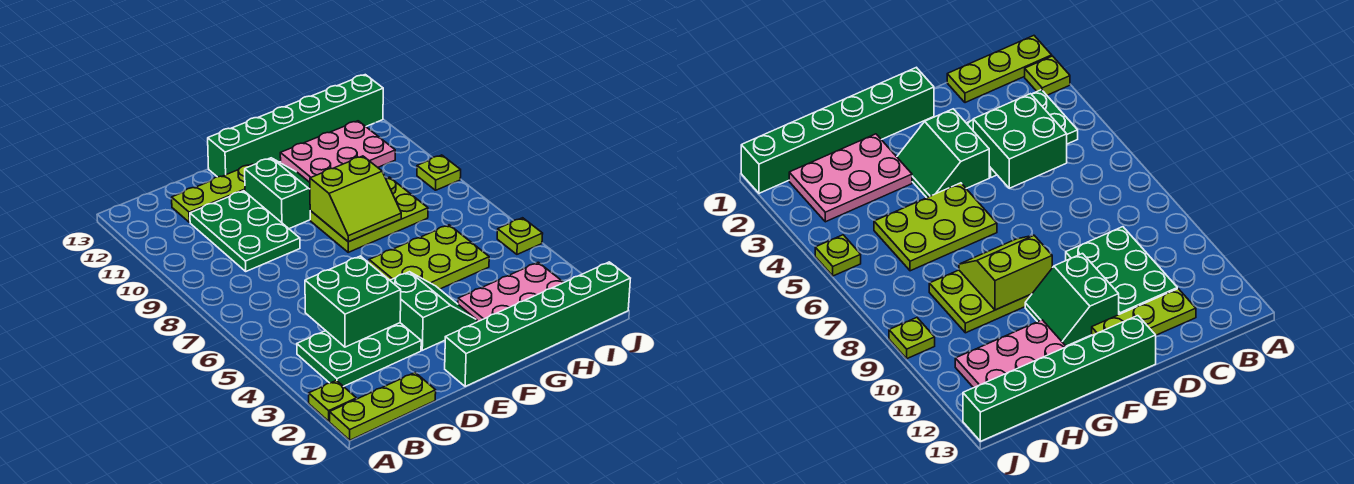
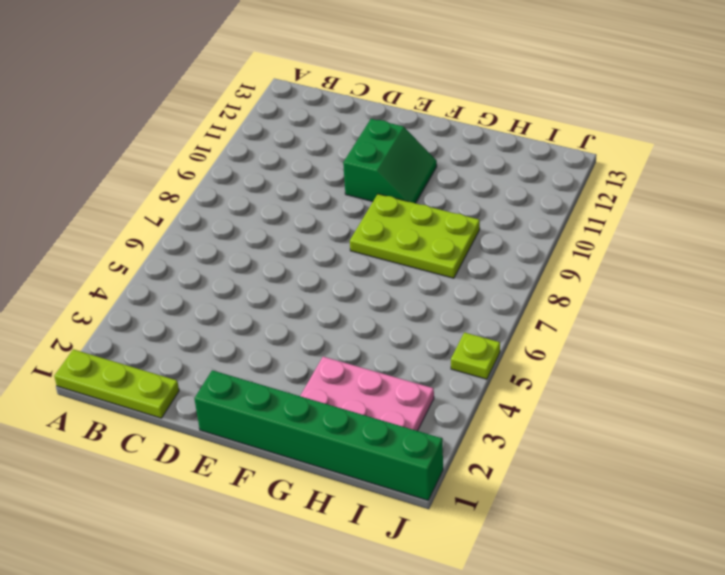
none -> lime plate A2 level 1
none -> green plate B3:D4 level 1
none -> green plate C9:D11 level 1

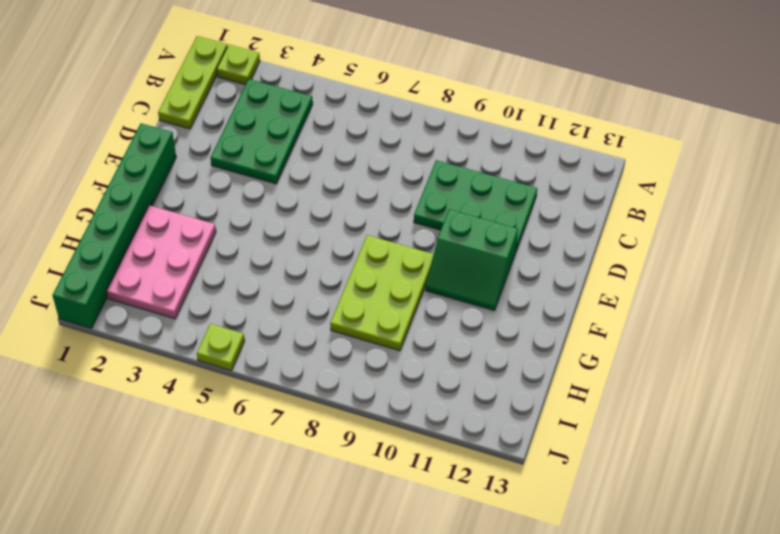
none -> lime plate C12:E12 level 1
none -> green slope E3:F4 level 1 top E
none -> green brick E13:J13 level 1

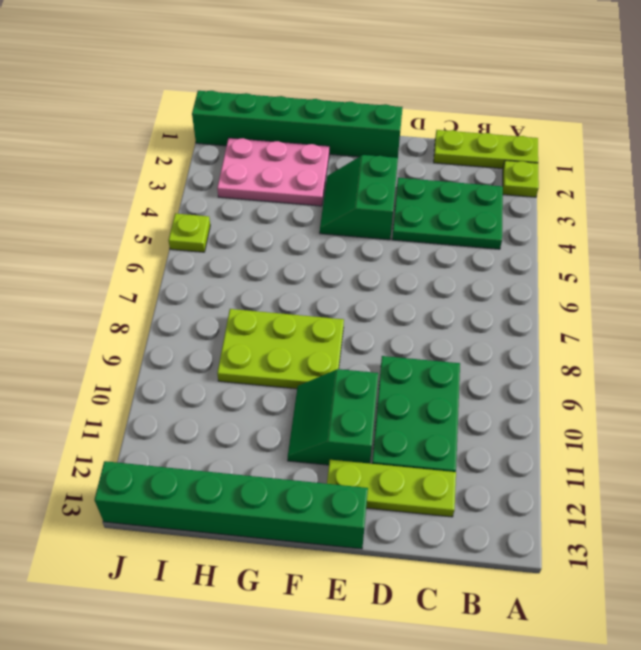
none -> lime plate F5:H6 level 1
none -> pink plate G11:I12 level 1
none -> lime plate J9 level 1

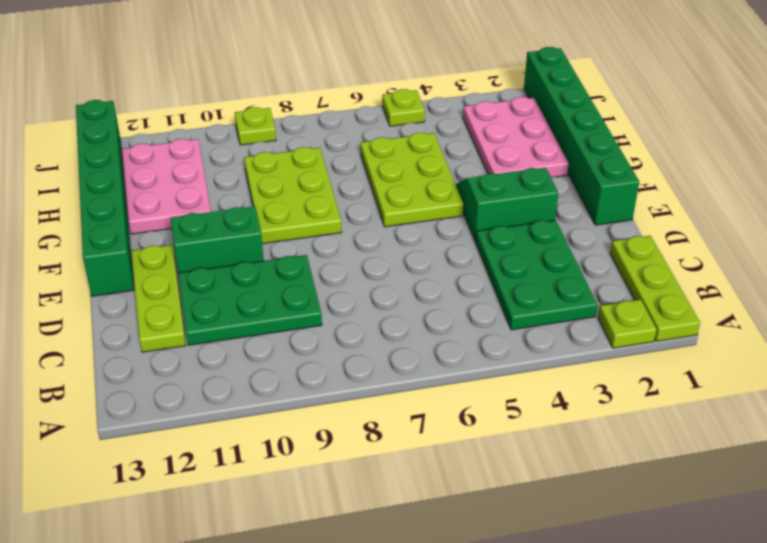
none -> green brick C4:D5 level 2
none -> lime slope F8:G9 level 2 top 9

